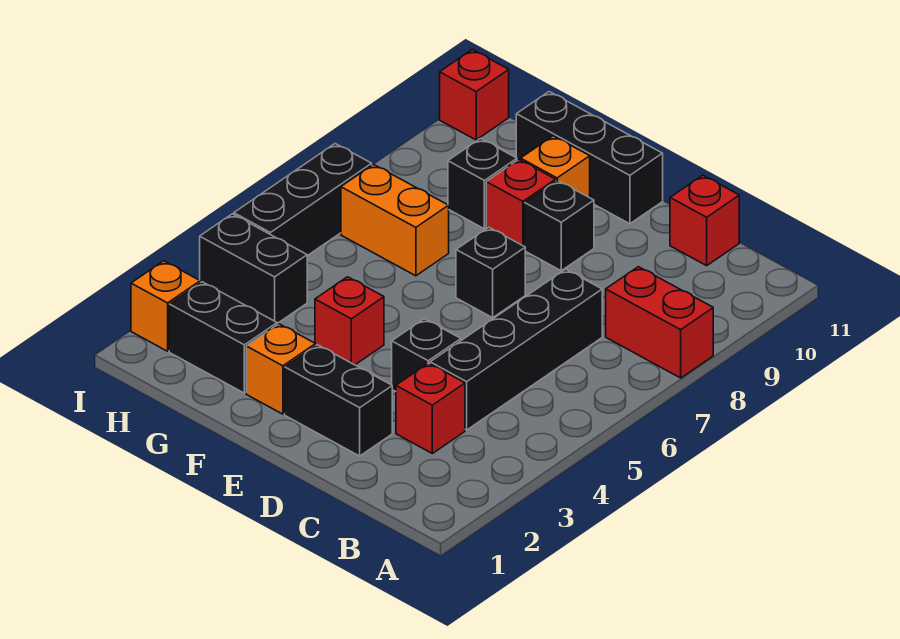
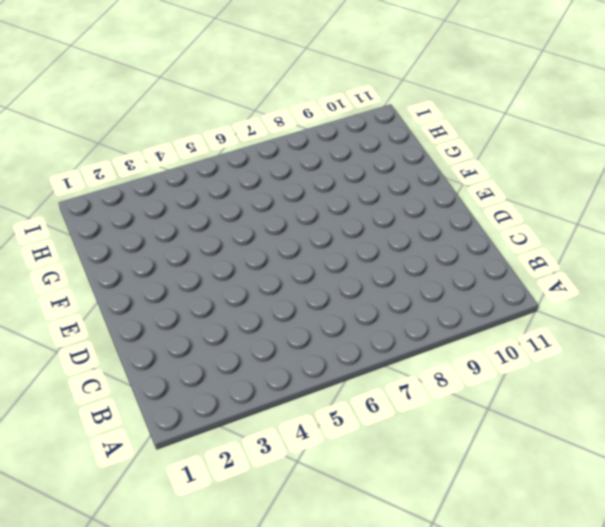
none -> red brick A8:B8 level 1
none -> red brick C3 level 1
none -> black brick C4:C7 level 1

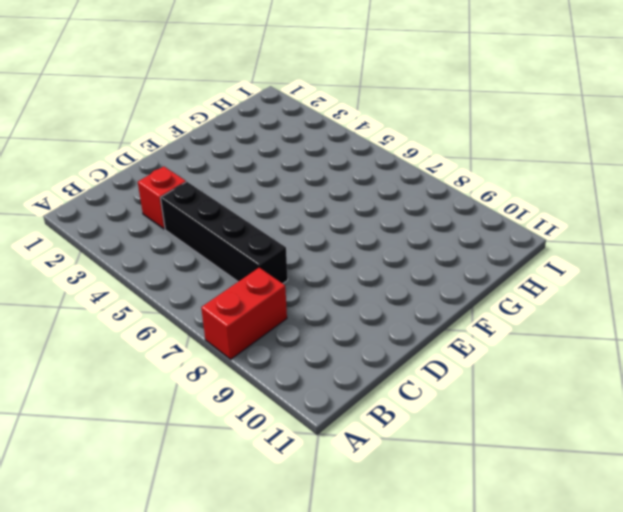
none -> red brick C11 level 1
none -> black brick D2:E2 level 1
none -> black brick D4 level 1

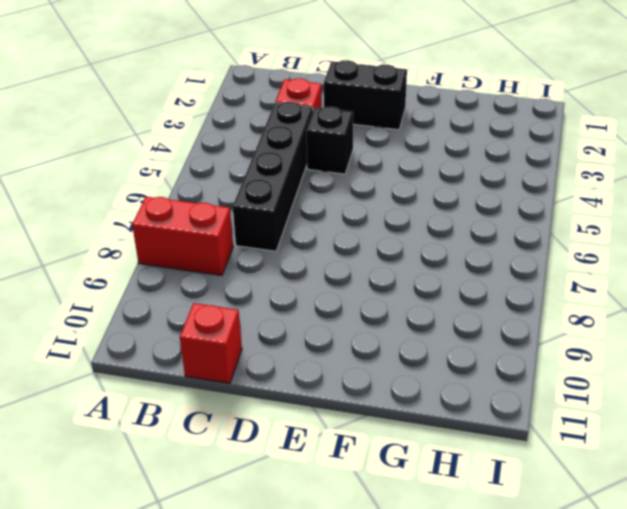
none -> black brick E7 level 1
none -> black brick E9 level 1
none -> black brick E11:G11 level 1

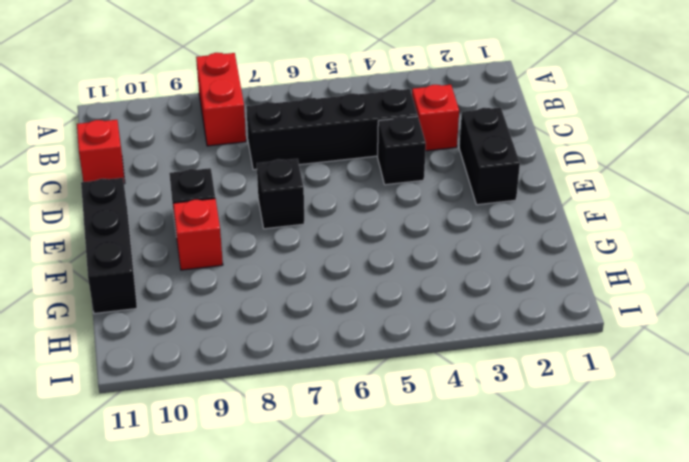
none -> orange brick F2 level 1
none -> red brick F4 level 1
none -> orange brick F10 level 1

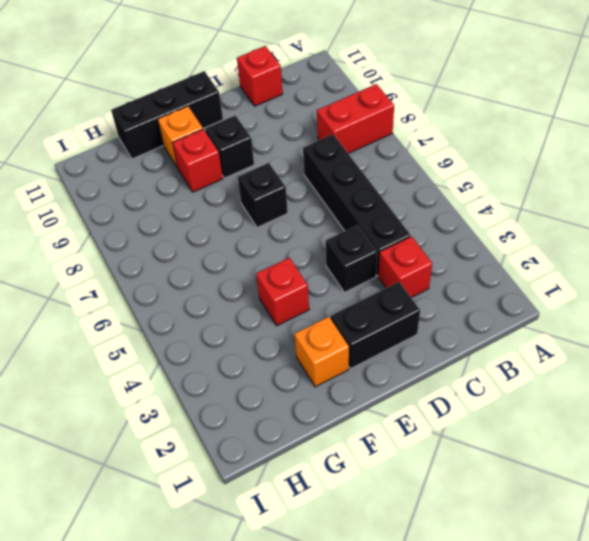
none -> black brick G2:H2 level 1
none -> orange brick G7:H7 level 1
none -> black brick G9 level 1

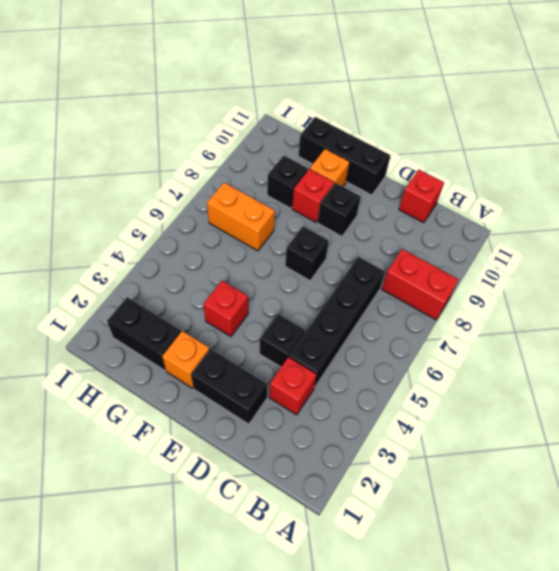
none -> black brick H4:I4 level 1
none -> orange brick I2 level 1
none -> black brick I5:I7 level 1

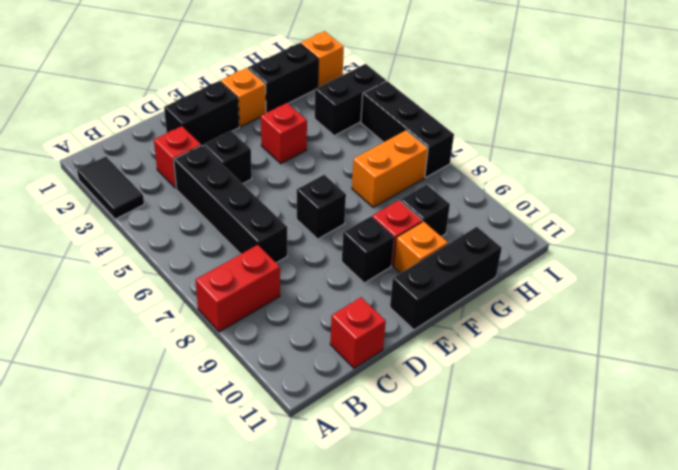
black tile A2:A3 level 1 -> none
none -> red brick I11 level 1

